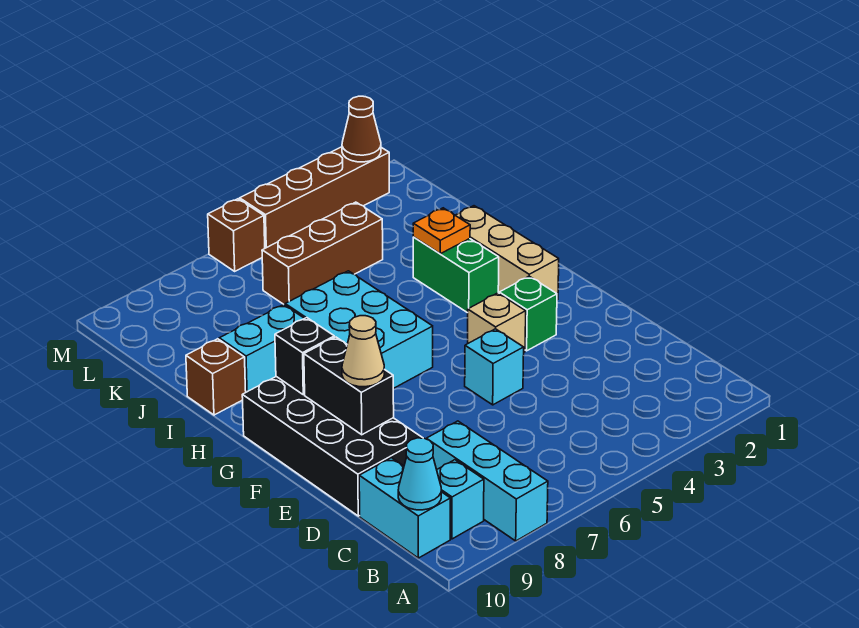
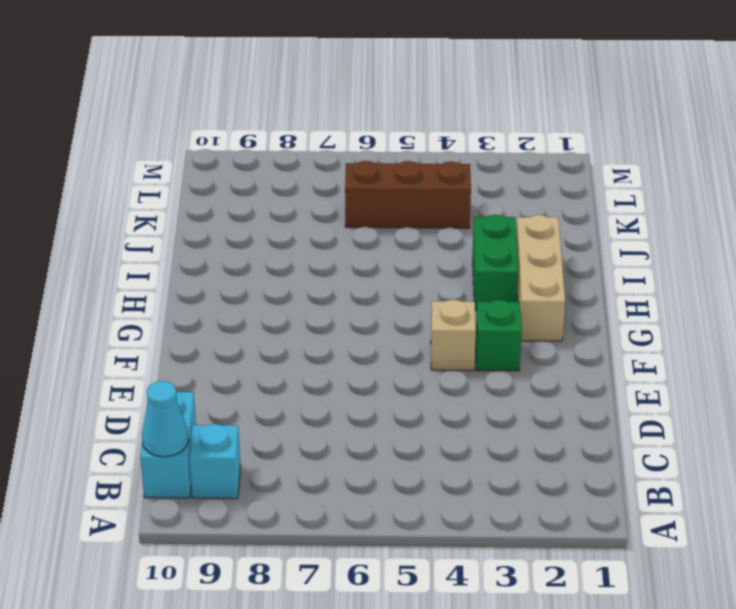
none -> cyan brick A8:C8 level 1
none -> black brick D9:G10 level 1
none -> cyan brick E5 level 1

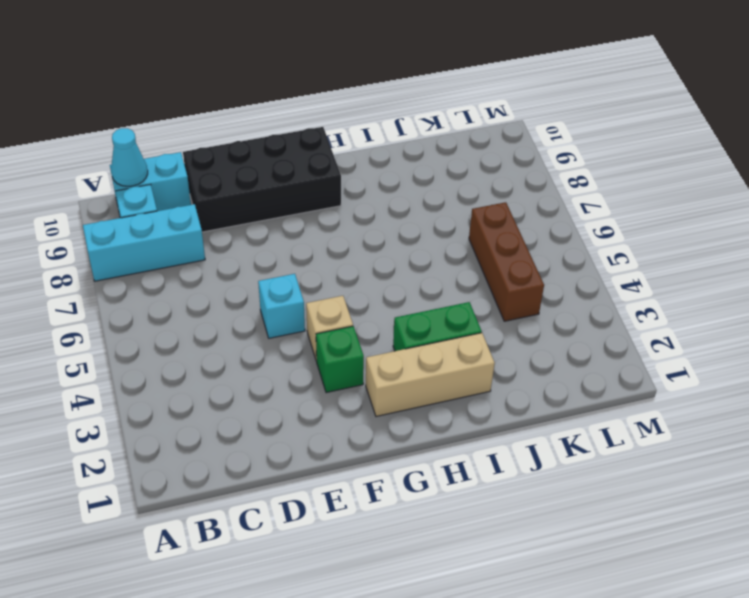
none -> cyan brick G6:I7 level 1
none -> cyan brick I8:I9 level 1
none -> brown brick I10 level 1

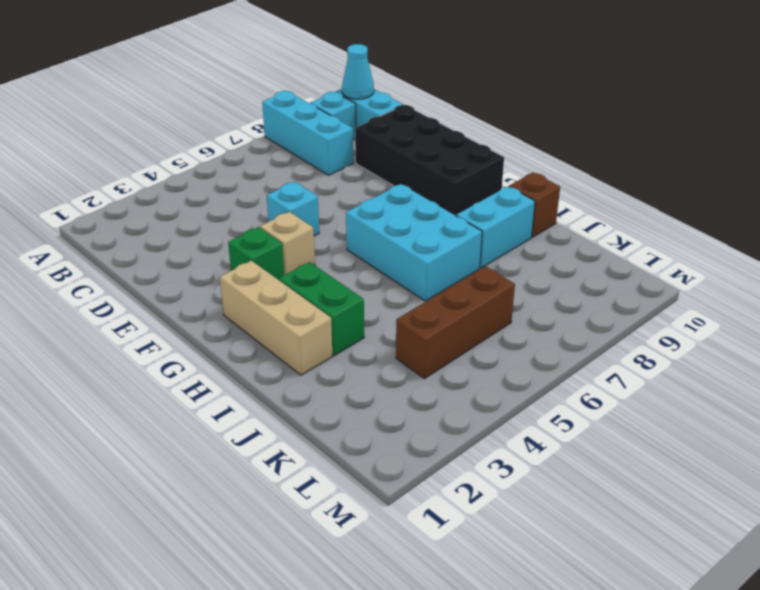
none -> brown brick M2:M5 level 1
none -> brown brick M6 level 1
none -> black brick E9:F9 level 2

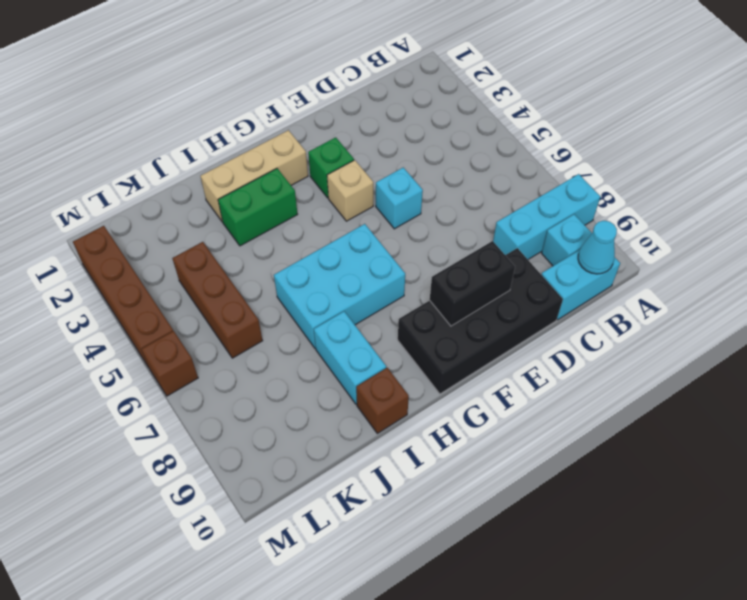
none -> black brick G9 level 2
none -> orange plate I3 level 2
none -> brown cone M2 level 2

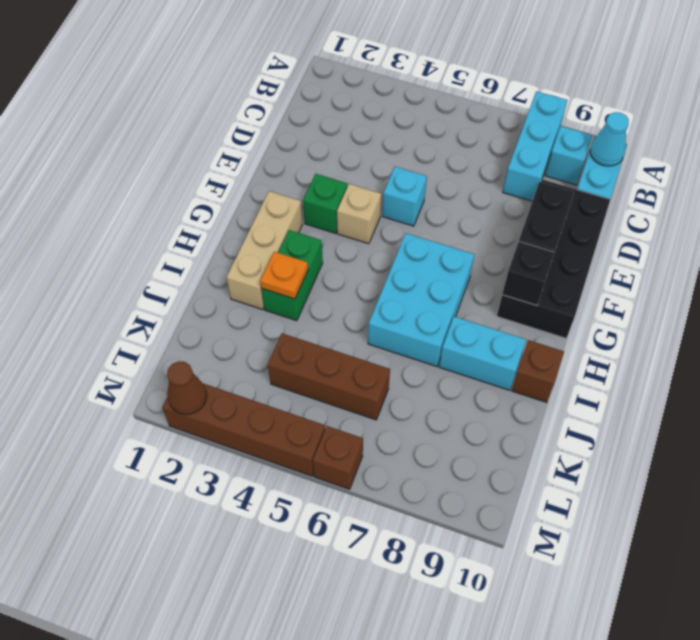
none -> tan cone E9 level 3

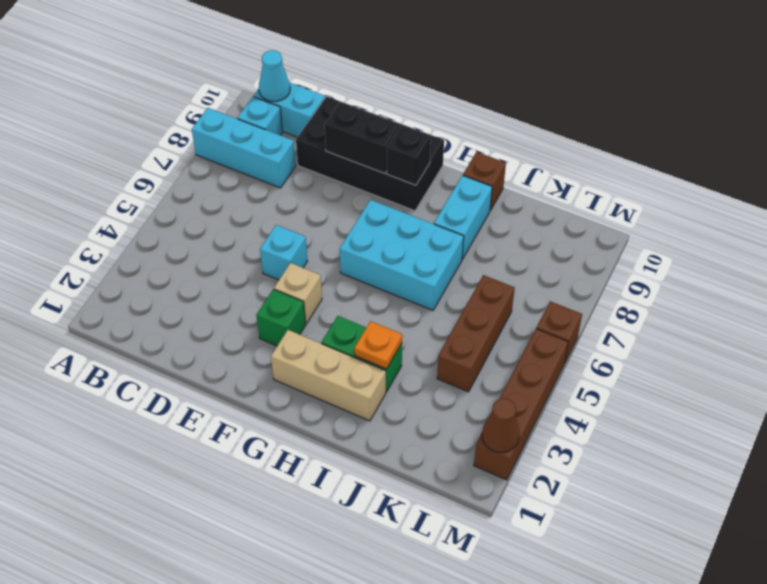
none -> tan cone E9 level 3

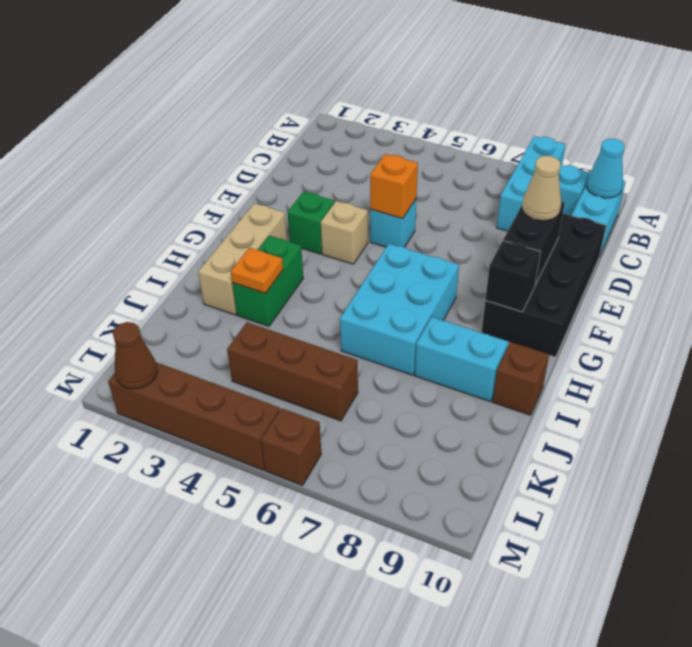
orange brick E5 level 2 -> none

